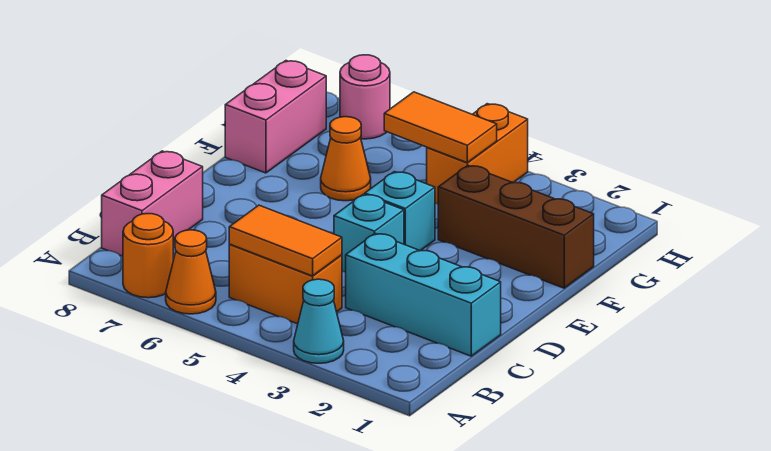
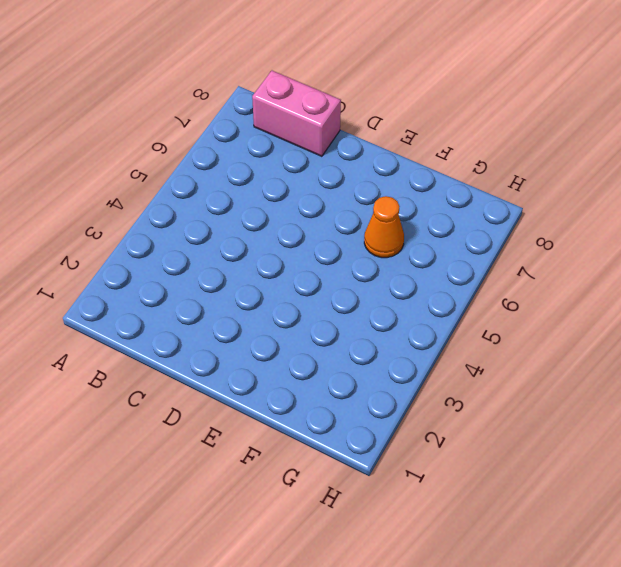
none -> cyan cone A3 level 1
none -> orange cone A6 level 1
none -> orange round brick A7 level 1

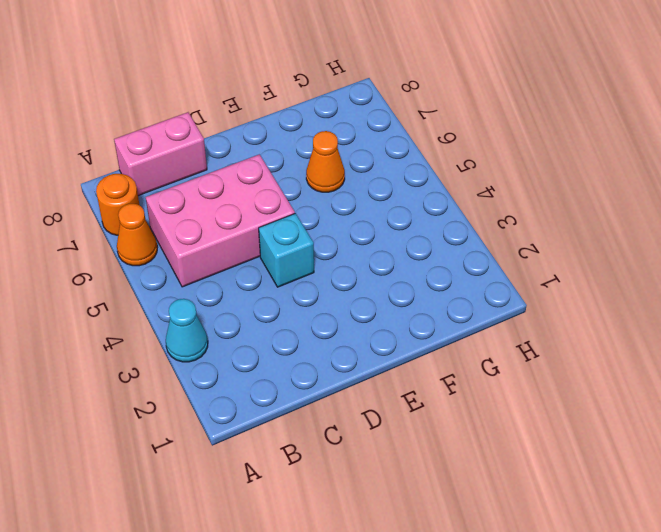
pink brick B5:D6 level 1 -> orange brick B4:B5 level 1
none -> cyan brick C1:C3 level 1
none -> cyan brick E4 level 1
none -> brown brick F1:F3 level 1

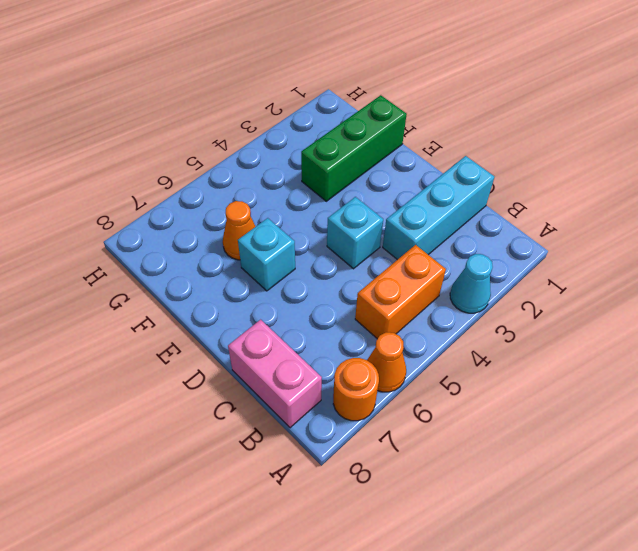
cyan brick E6 level 1 -> cyan brick E4 level 1
green brick F1:F3 level 1 -> brown brick F1:F3 level 1
none -> pink brick F8:G8 level 1
none -> orange brick G4:H4 level 1
none -> pink round brick H7 level 1

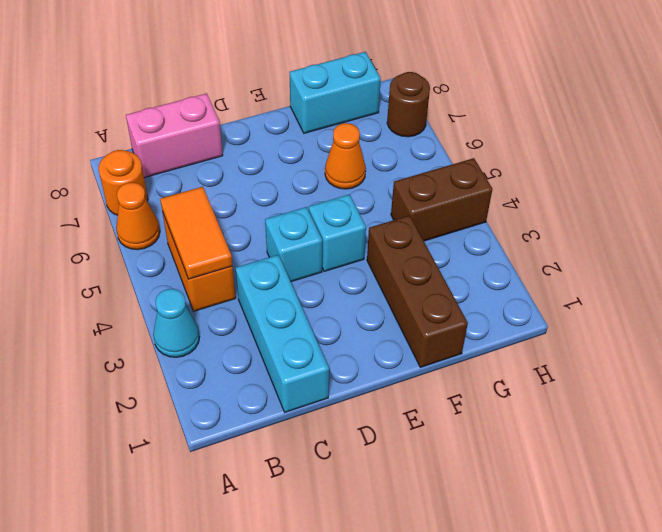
cyan brick F8:G8 level 1 -> pink brick F8:G8 level 1
brown brick G4:H4 level 1 -> orange brick G4:H4 level 1
brown round brick H7 level 1 -> pink round brick H7 level 1
none -> orange tile G4:G5 level 2

